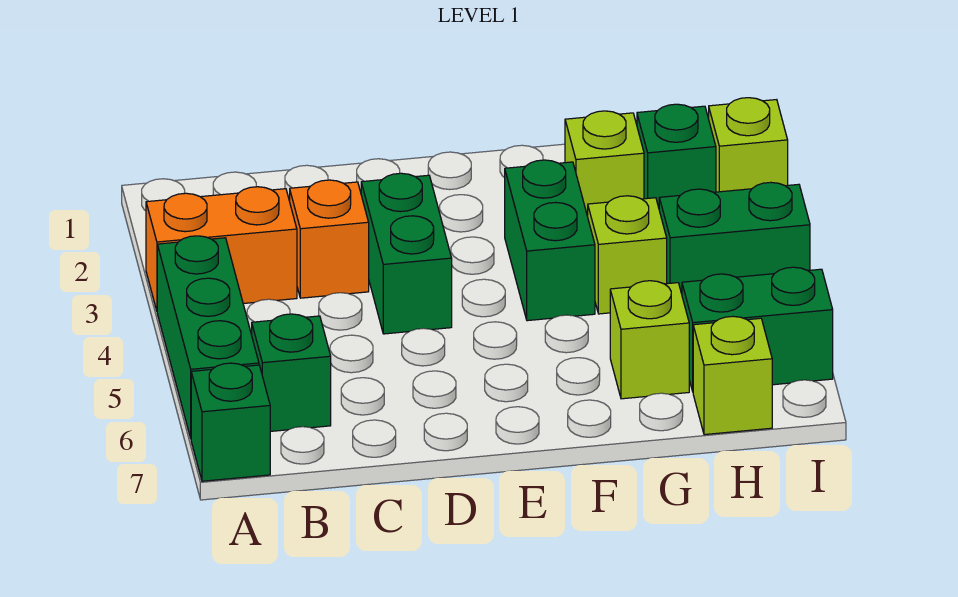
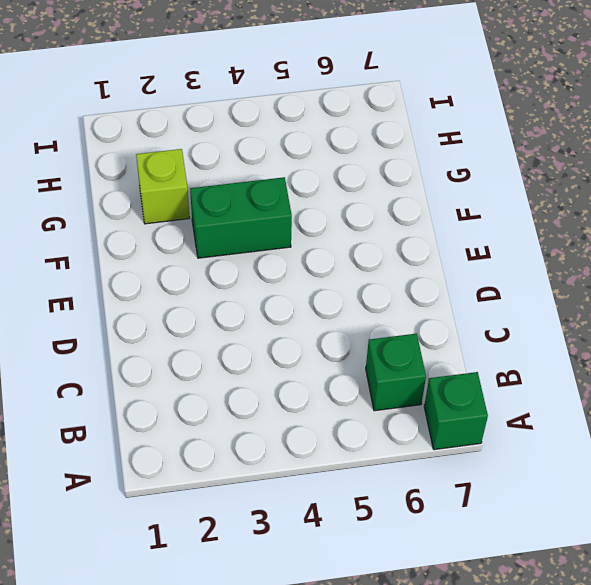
none -> orange brick A3:B3 level 1
none -> green brick A4:A6 level 1
none -> orange brick C3 level 1

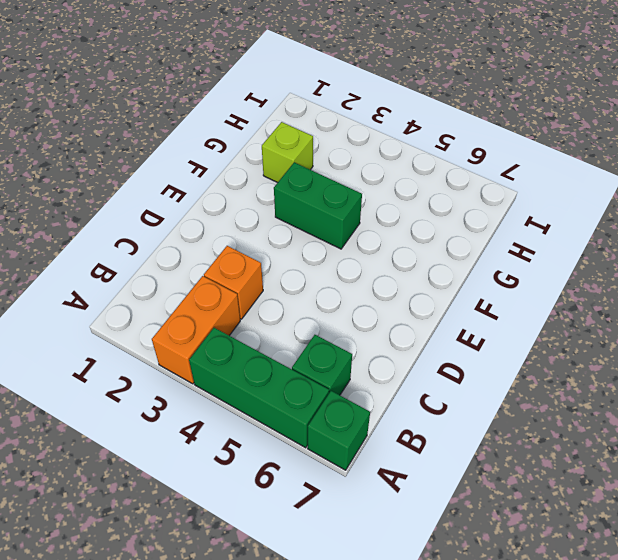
none -> green brick D3:D4 level 1
none -> lime brick G4 level 1
none -> lime brick G6 level 1

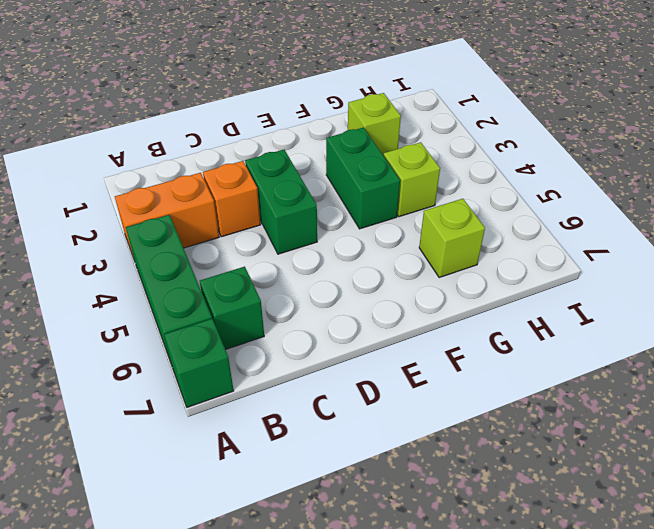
none -> green brick H2 level 1
none -> green brick H4:I4 level 1
none -> green brick H6:I6 level 1

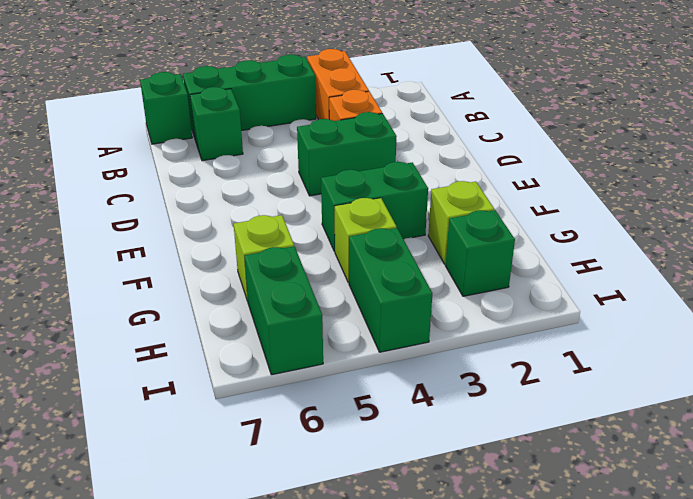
none -> lime brick H7 level 1
none -> lime brick I2 level 1

